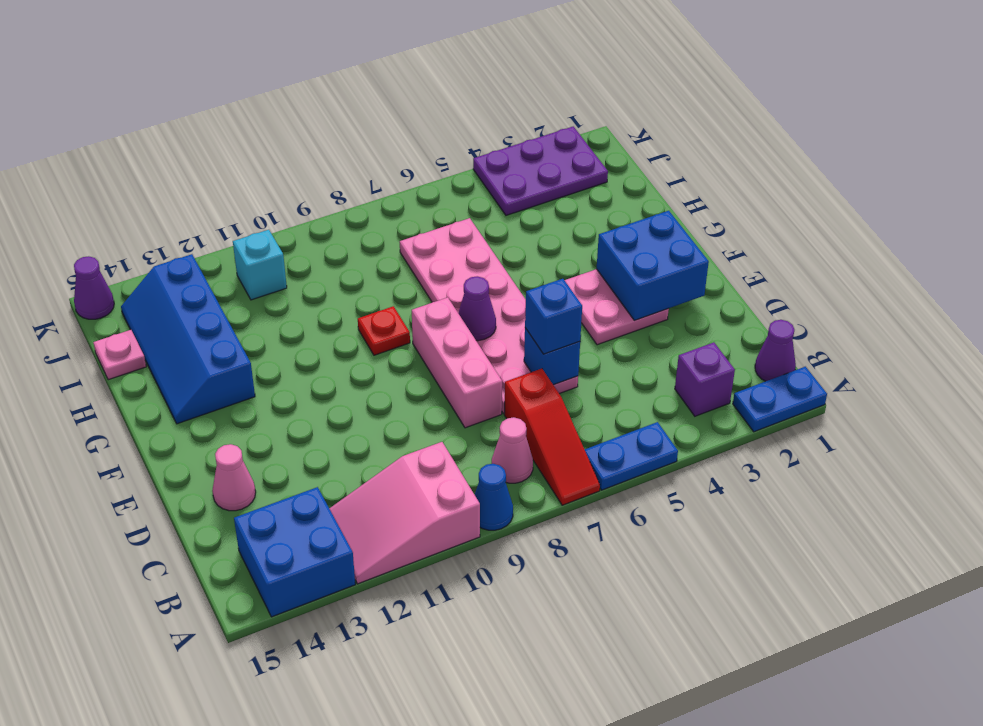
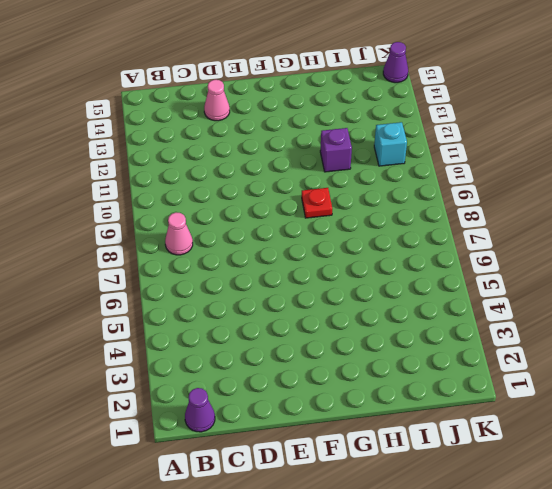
purple brick H11 level 1 -> purple brick B3 level 1
none -> blue plate A1:A2 level 1
none -> blue plate A5:A6 level 1
none -> red slope A7:C7 level 1 top C

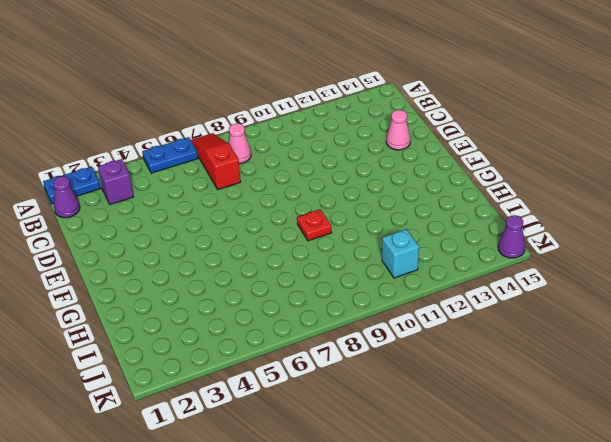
none -> blue cone A9 level 1
none -> pink slope A10:B12 level 1 top 10
none -> blue brick A13:B14 level 1

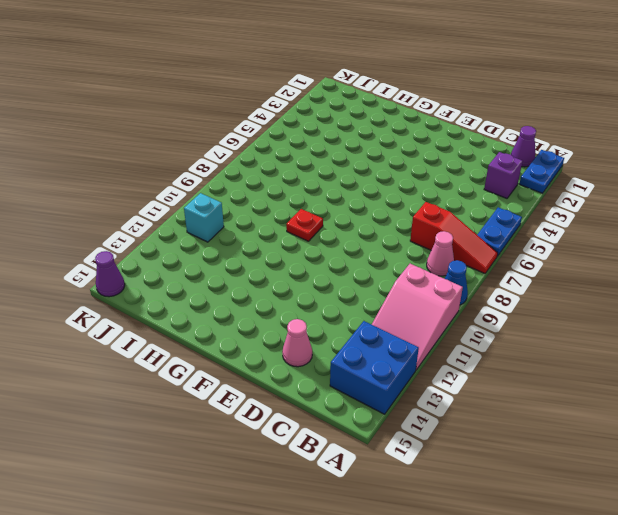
none -> pink plate D6:I7 level 1
none -> pink brick D8:F8 level 1
none -> pink plate E3:F4 level 1

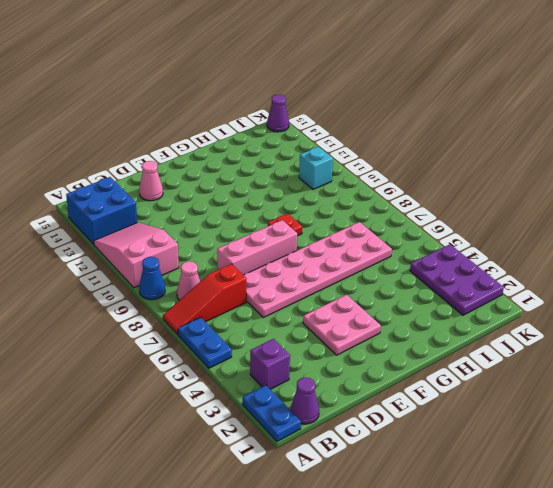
none -> blue slope G13:J14 level 1 top 13
none -> pink plate I15 level 1
none -> blue brick D6 level 2

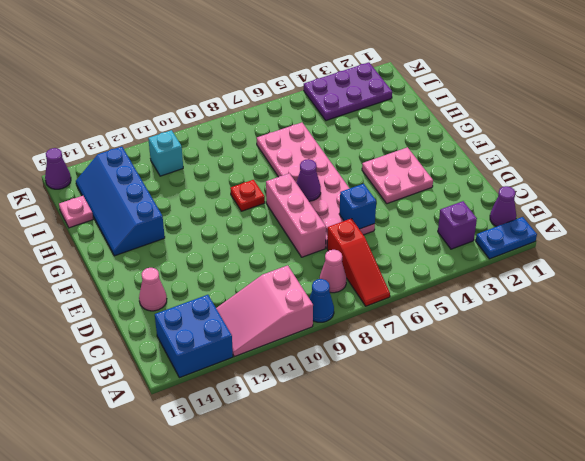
none -> blue plate A5:A6 level 1
none -> blue brick E2:F3 level 2
none -> blue brick D6 level 3

